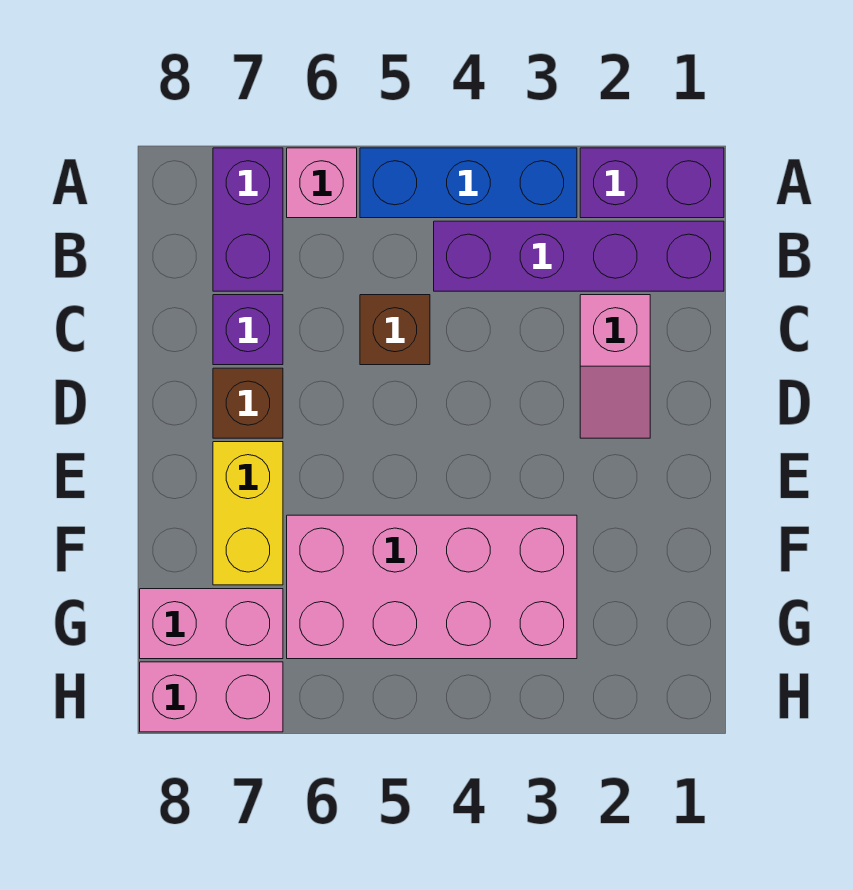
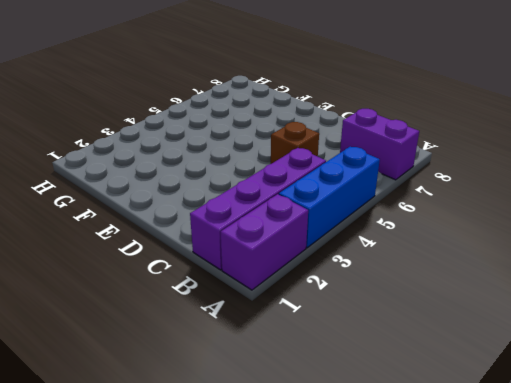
none -> pink brick A6 level 1
none -> pink slope C2:D2 level 1 top C
none -> purple brick C7 level 1

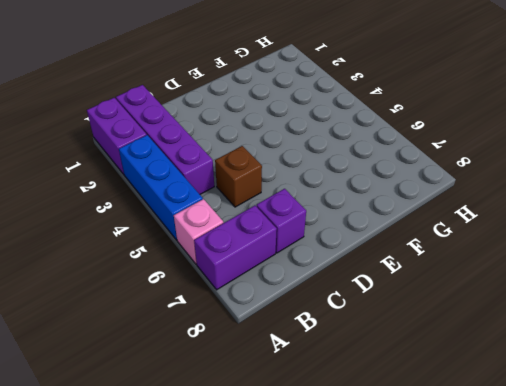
none -> pink slope C2:D2 level 1 top C
none -> brown brick D7 level 1
none -> yellow brick E7:F7 level 1

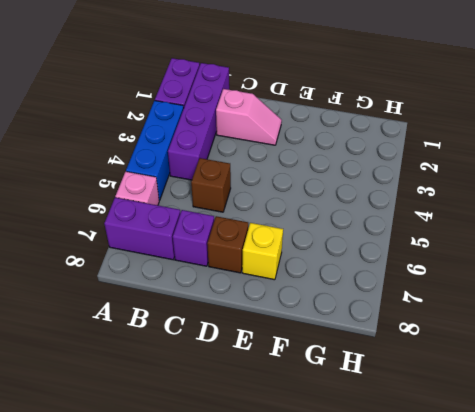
yellow brick E7 level 1 -> yellow brick E7:F7 level 1
none -> pink brick F3:G6 level 1
none -> pink brick G7:G8 level 1
none -> pink brick H7:H8 level 1

